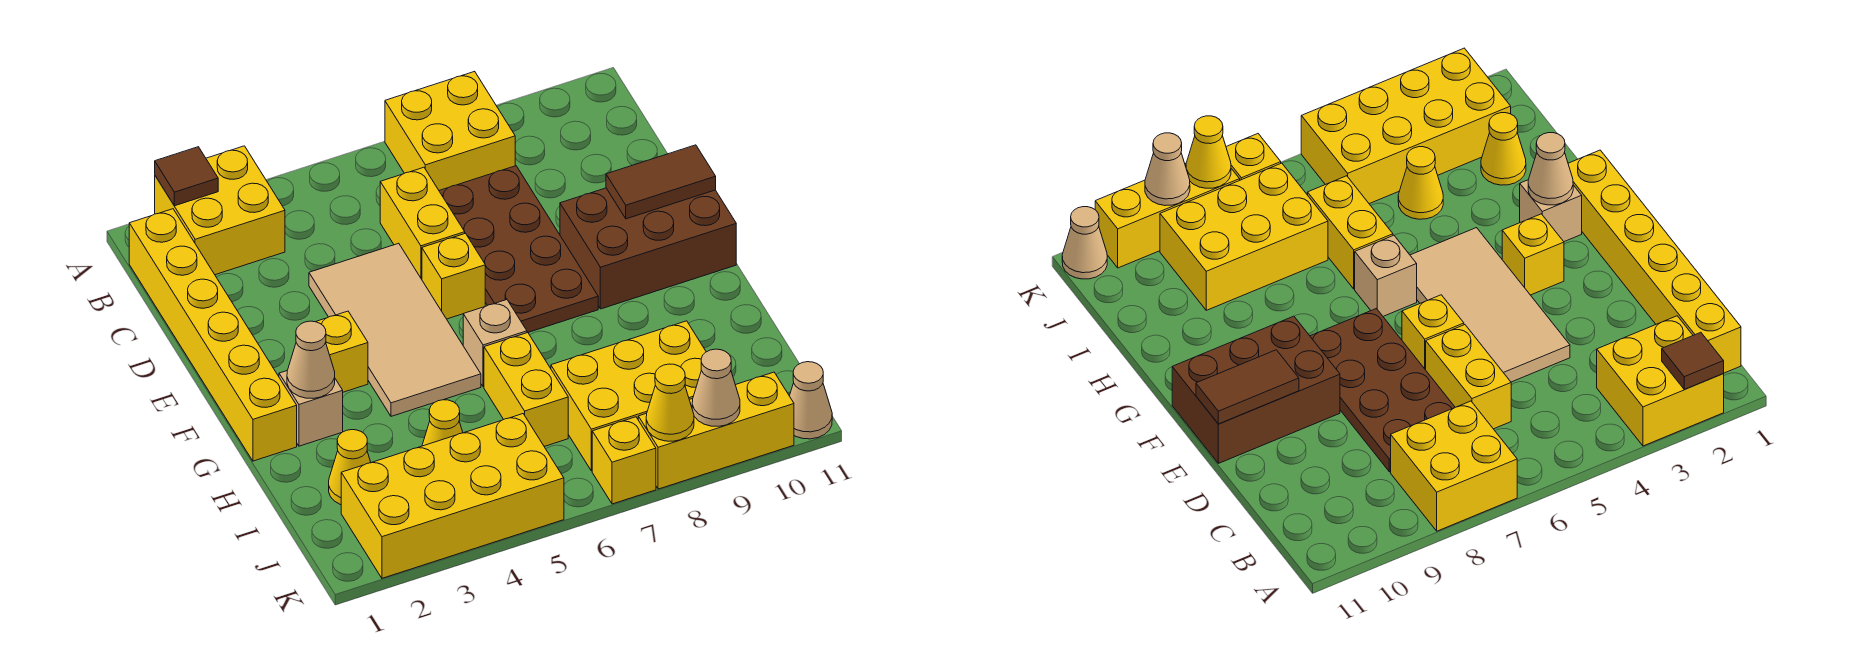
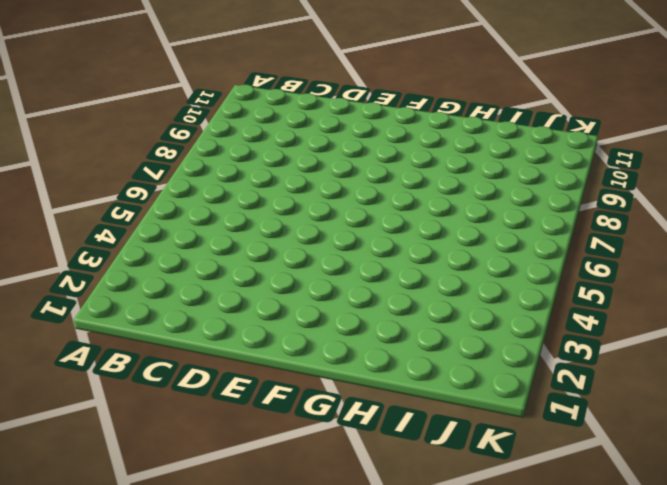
none -> yellow brick A2:B3 level 1
none -> yellow brick A7:B8 level 1
none -> yellow brick B1:G1 level 1

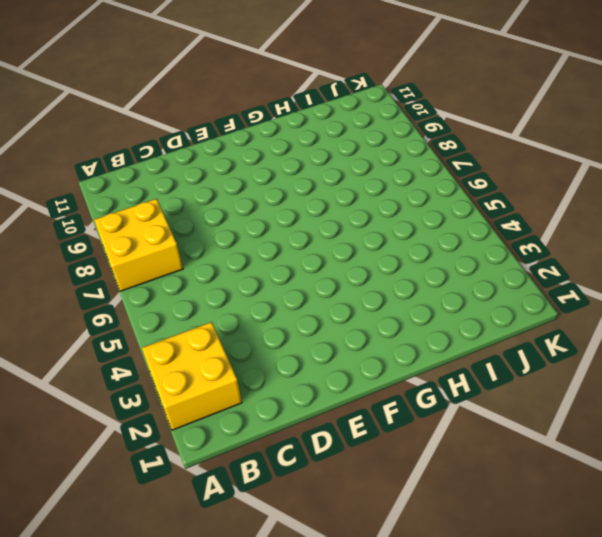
none -> yellow brick B1:G1 level 1
none -> yellow brick C6:D6 level 1
none -> brown plate C7:F8 level 1

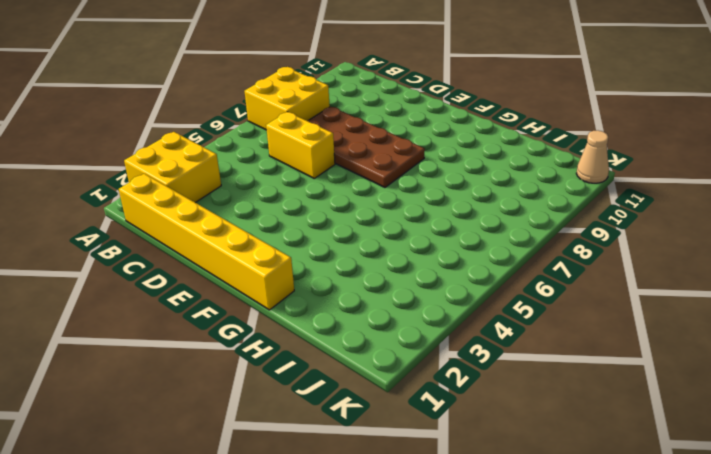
none -> tan tile D4:G5 level 1
none -> yellow brick E6 level 1
none -> brown brick E9:F11 level 1

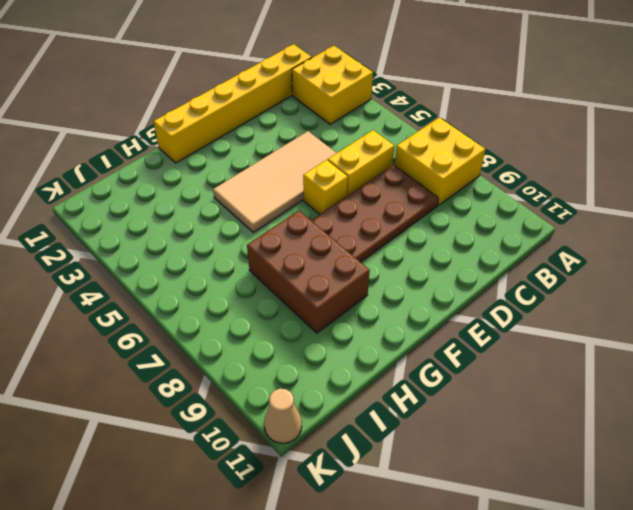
brown brick G7:H9 level 1 -> brown brick E9:F11 level 1
none -> yellow brick F3 level 1
none -> tan brick G2 level 1
none -> tan brick G6 level 1

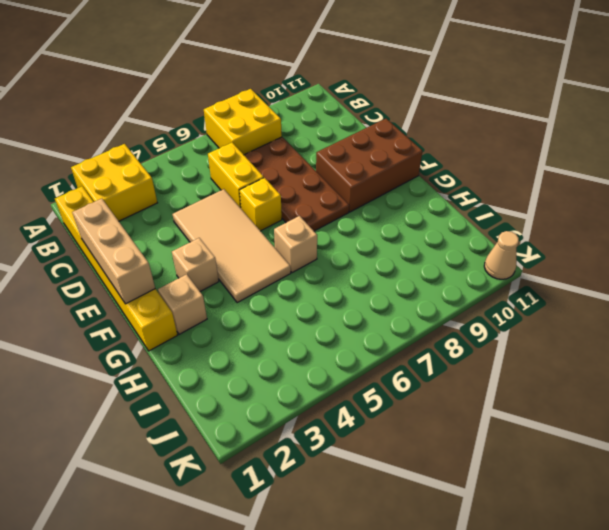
tan brick D1:F1 level 2 -> none
tan brick F3 level 1 -> yellow brick F3 level 1
none -> yellow brick H6:I6 level 1
none -> yellow cone I2 level 1
none -> yellow cone I4 level 1

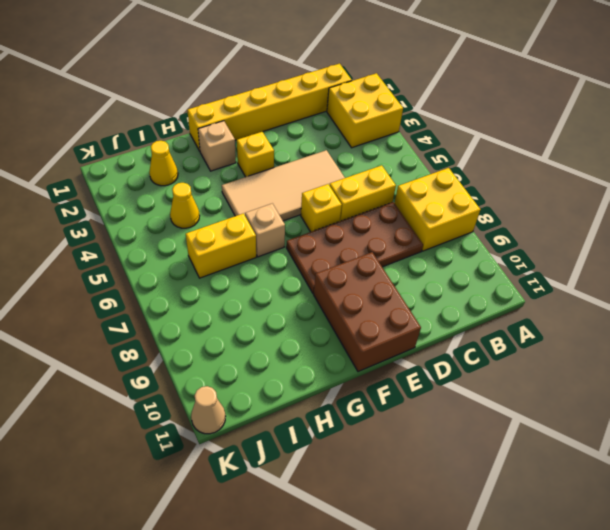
none -> yellow brick I7:J9 level 1
none -> yellow brick J2:K5 level 1
none -> yellow brick K7 level 1

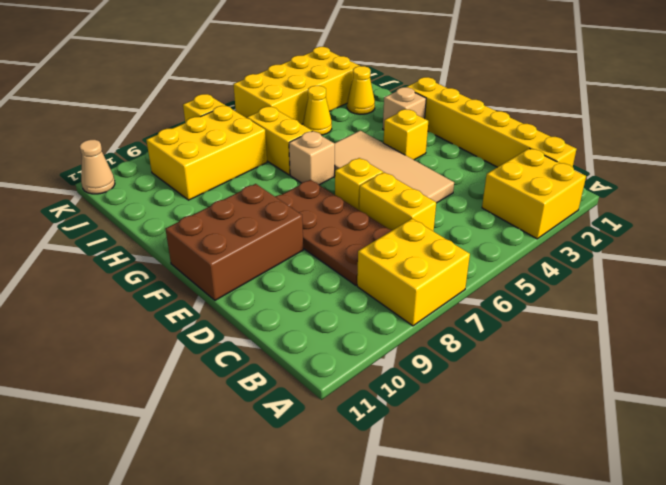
none -> yellow brick K8:K10 level 1
none -> brown tile A2 level 2
none -> brown tile E10:E11 level 2

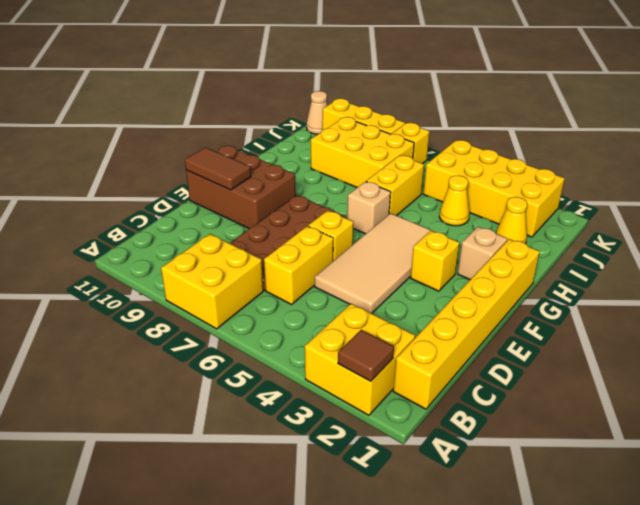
none -> tan cone G2 level 2
none -> yellow cone K8 level 2
none -> tan cone K9 level 2

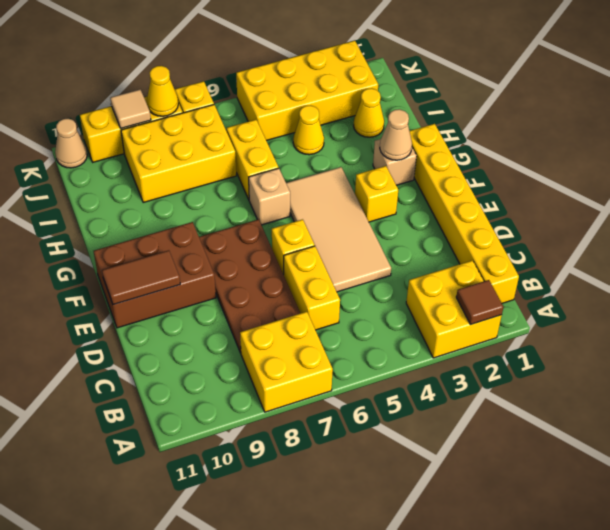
tan tile K9 level 2 -> tan cone K9 level 2

